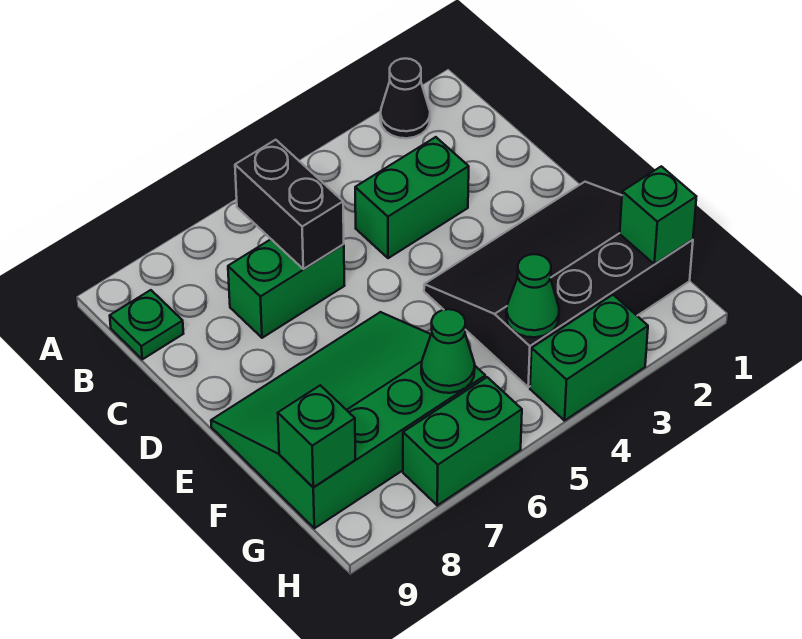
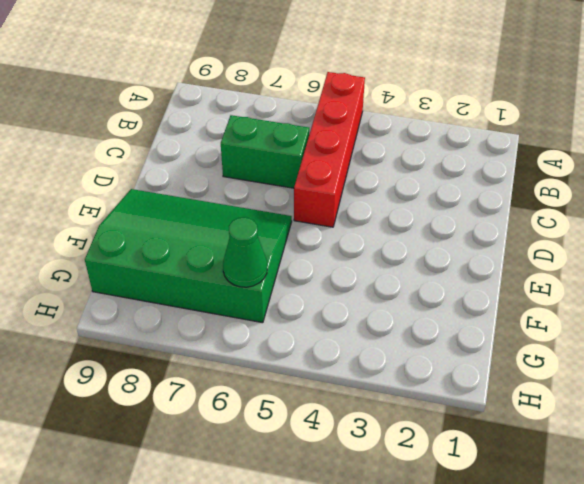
red brick A5:D5 level 1 -> none
none -> black cone A2 level 1
none -> green plate B9 level 1
none -> green brick C3:C4 level 1

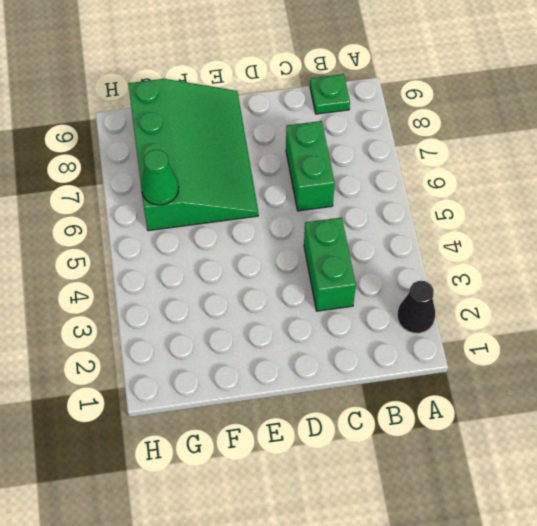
none -> black slope E1:G4 level 1 top G
none -> green brick H3:H4 level 1
none -> green brick H6:H7 level 1

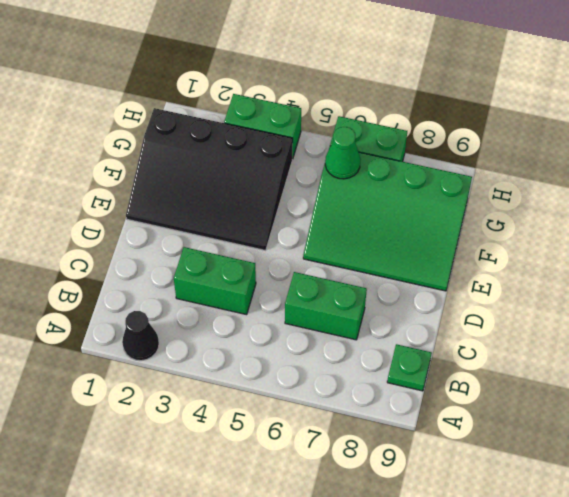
none -> black brick B6:C6 level 2
none -> green brick G1 level 2
none -> green cone G4 level 2

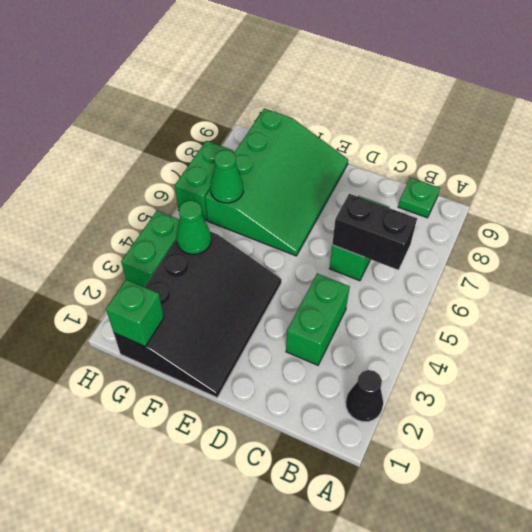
none -> green brick G9 level 2

